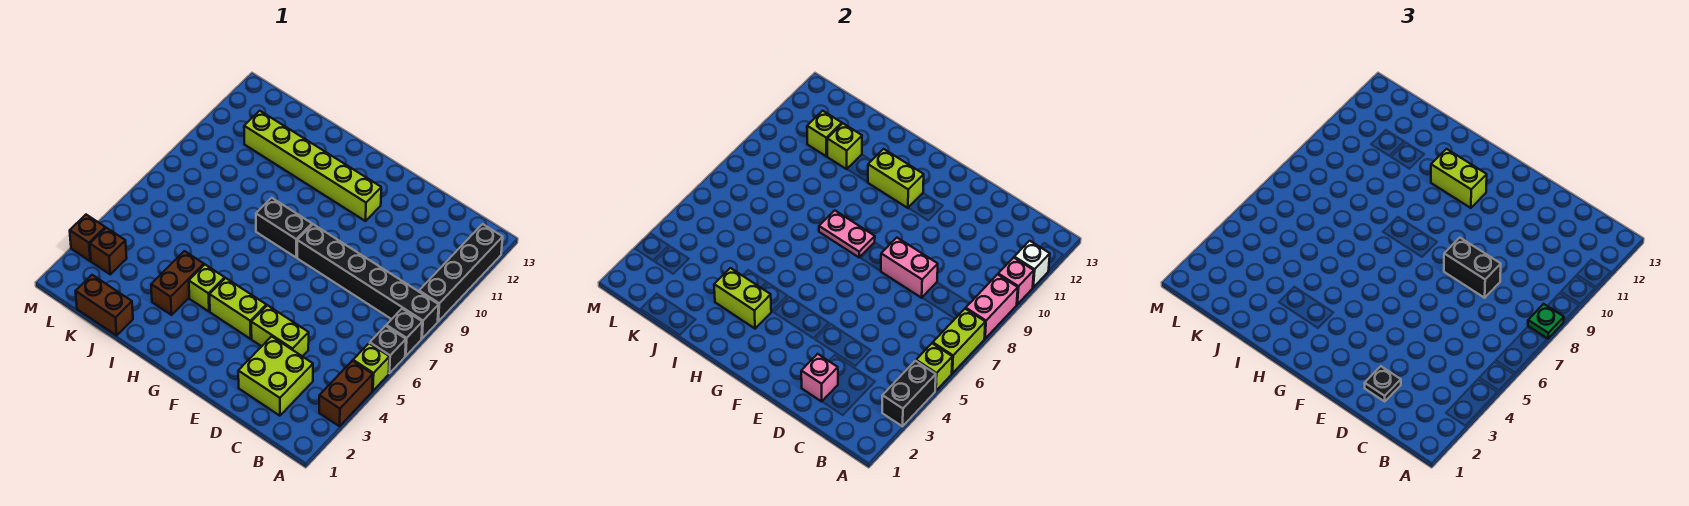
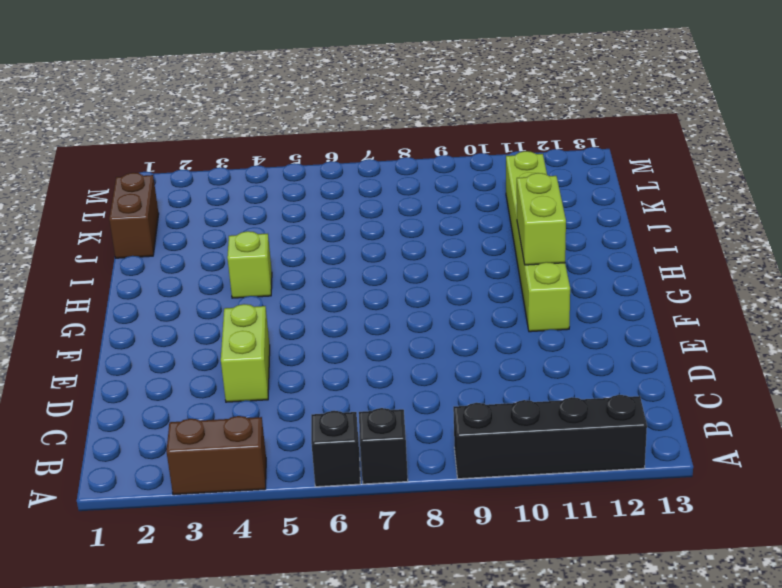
none -> lime brick A5 level 1
none -> black brick A8:F8 level 1
none -> lime brick C2:D3 level 1
none -> lime brick F4:G4 level 1

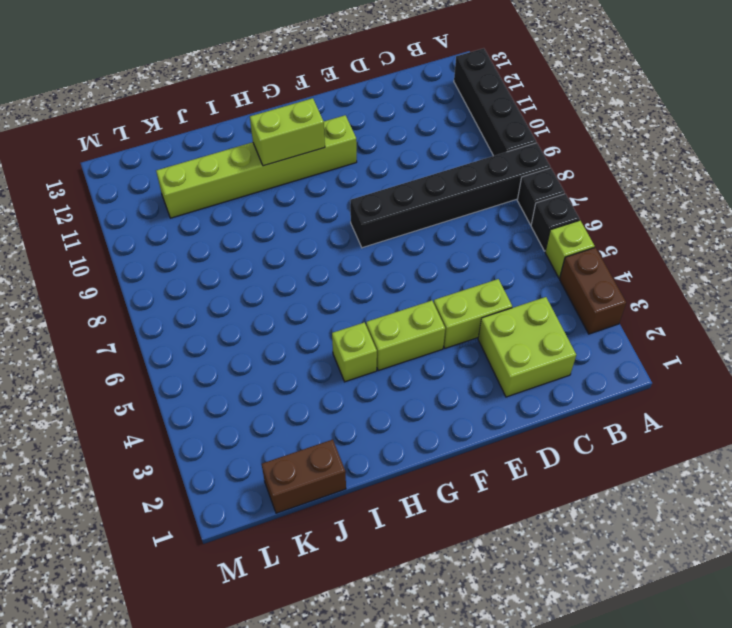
none -> black brick G8:H8 level 1
none -> brown brick I3:I4 level 1
none -> brown brick L3 level 1
none -> brown brick M3 level 1

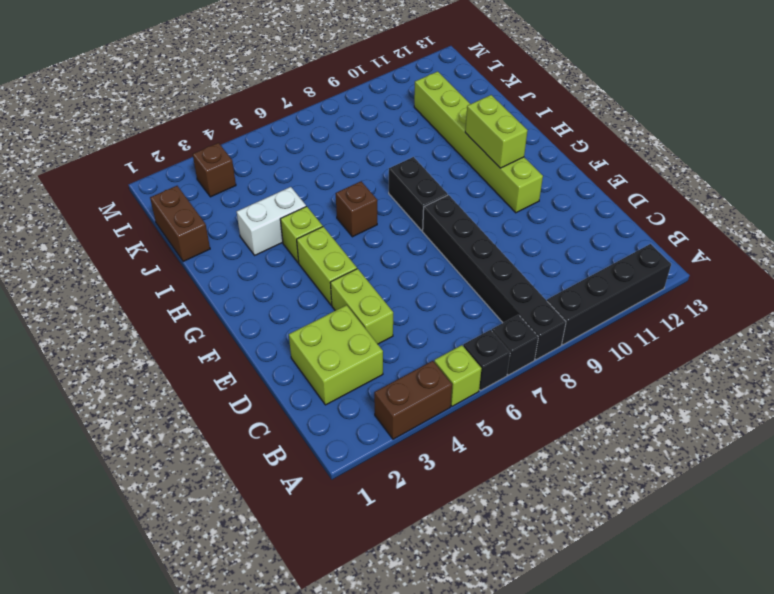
brown brick H6 level 1 -> brown brick M3 level 1
white brick I3:I4 level 1 -> brown brick I3:I4 level 1
none -> black brick A3:A4 level 2
none -> lime brick A5 level 2
none -> lime brick A6:A7 level 2
none -> pink brick A8:A9 level 2

